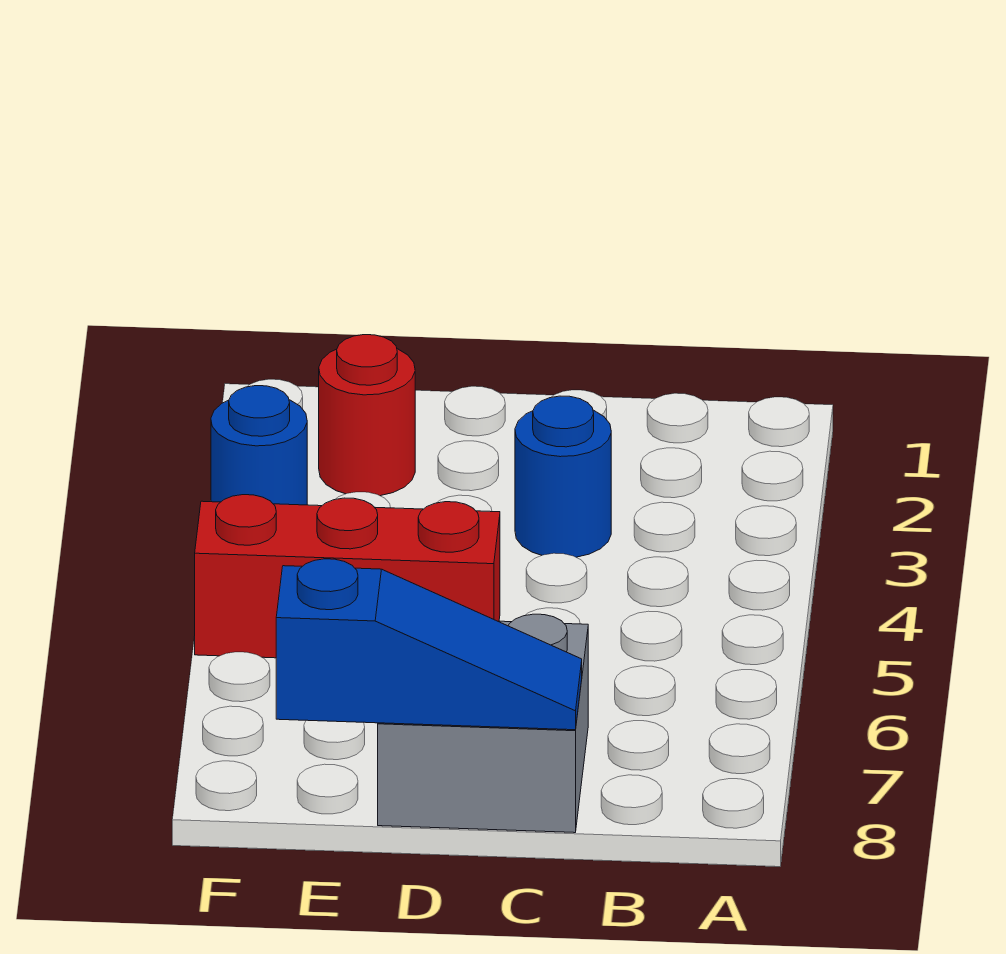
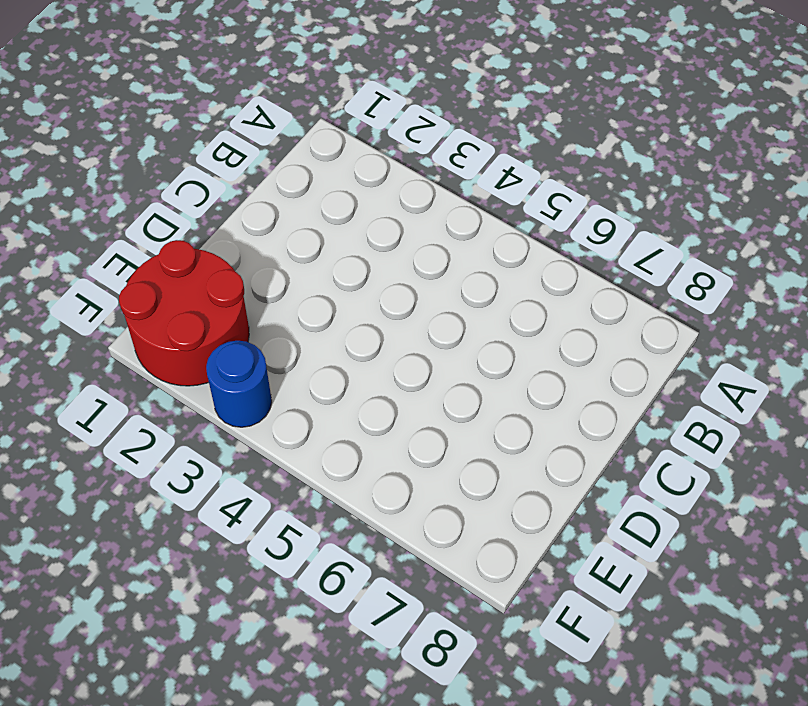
red round brick E1:F2 level 1 -> red round brick E2 level 1
none -> blue round brick C3 level 1
none -> grey brick C7:D8 level 1

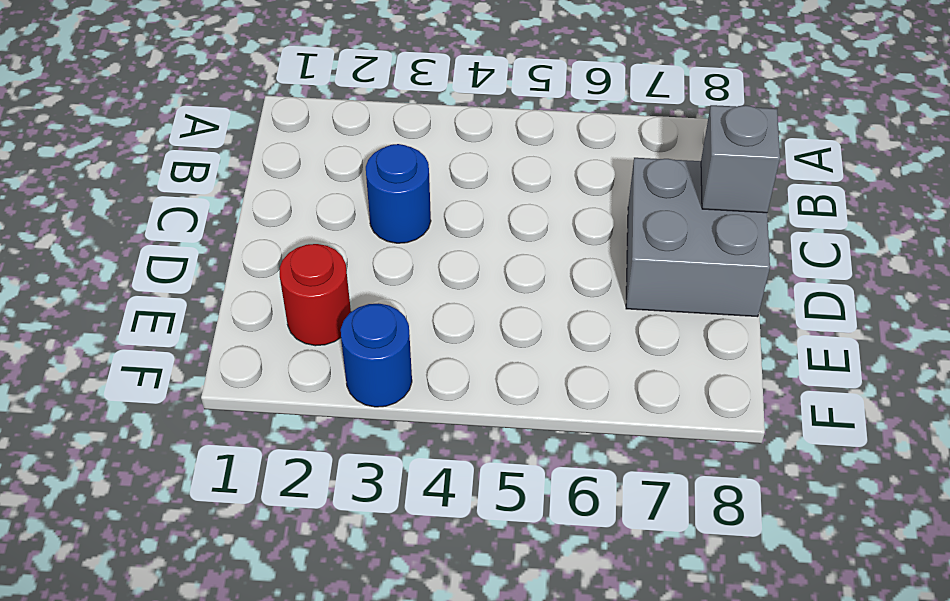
grey brick C8 level 2 -> blue slope C8:E8 level 2 top E
none -> red brick D5:F5 level 1

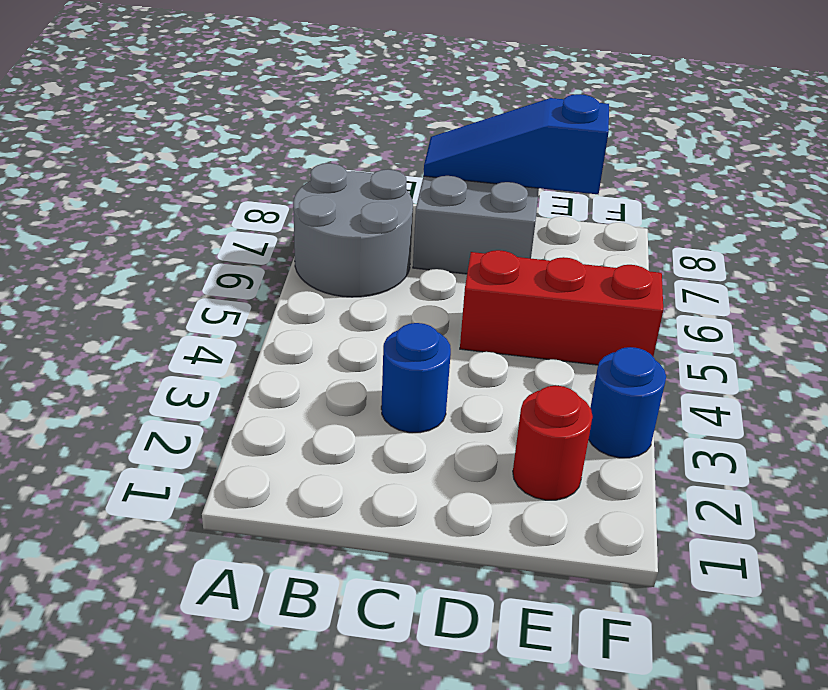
grey round brick A6:B7 level 1 -> none

